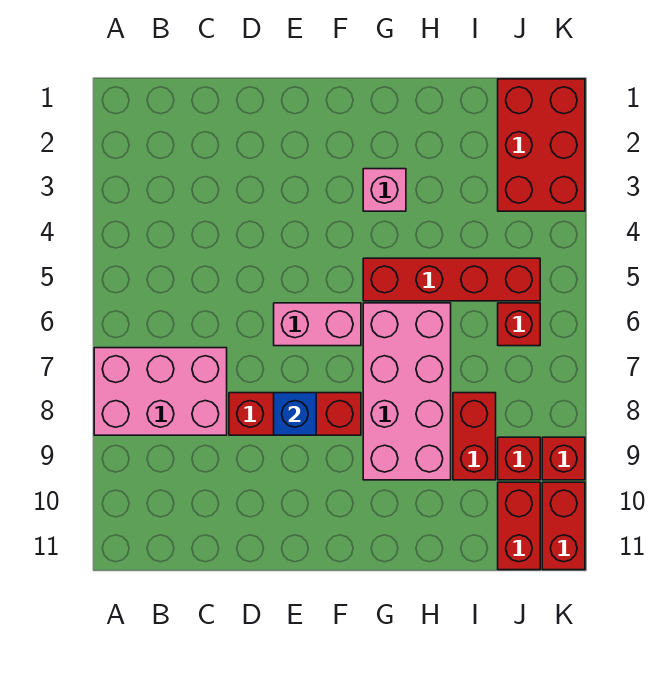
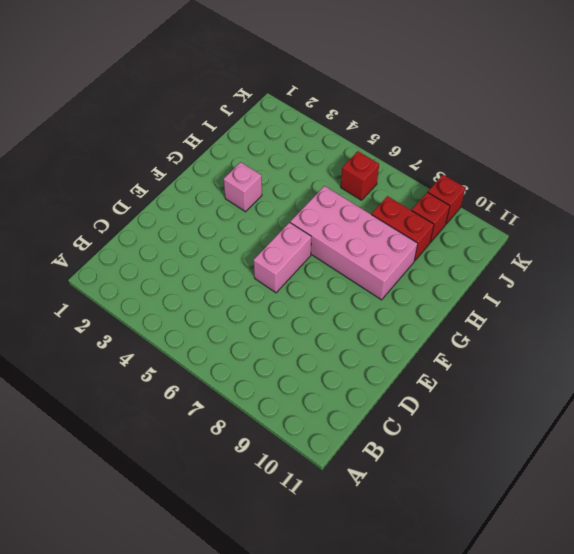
none -> pink brick A7:C8 level 1
none -> red brick D8:F8 level 1
none -> red brick G5:J5 level 1

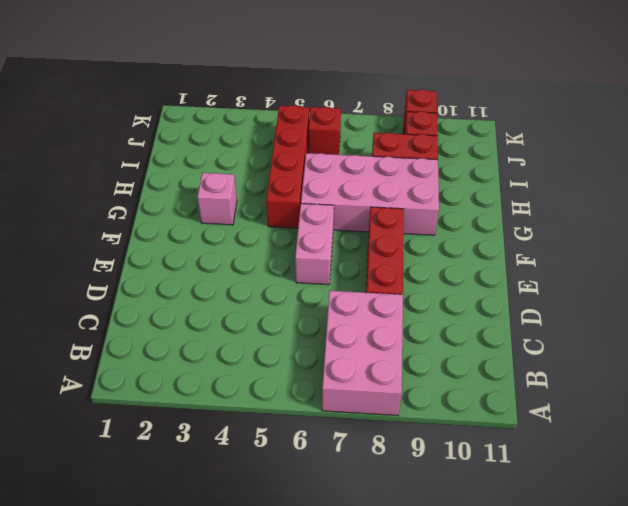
none -> red brick J1:K3 level 1
none -> red brick J10:J11 level 1
none -> red brick K10:K11 level 1

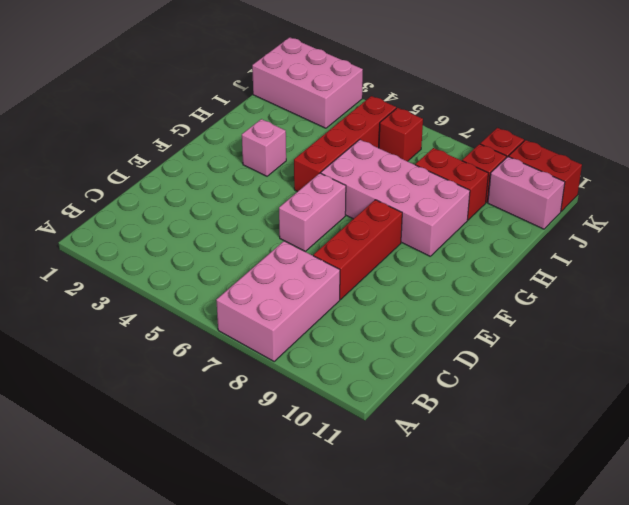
pink brick J1:K3 level 1 -> red brick J1:K3 level 1
pink brick J10:J11 level 1 -> red brick J10:J11 level 1
none -> blue brick E8 level 2

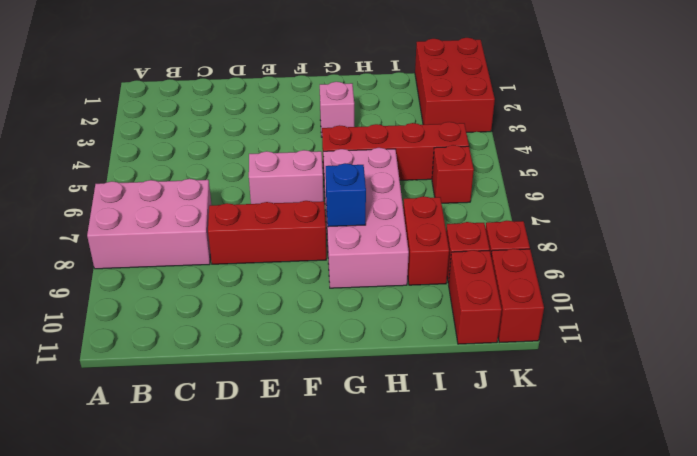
blue brick G8 level 2 -> blue brick E8 level 2

